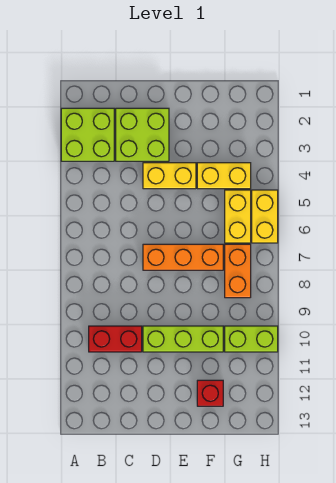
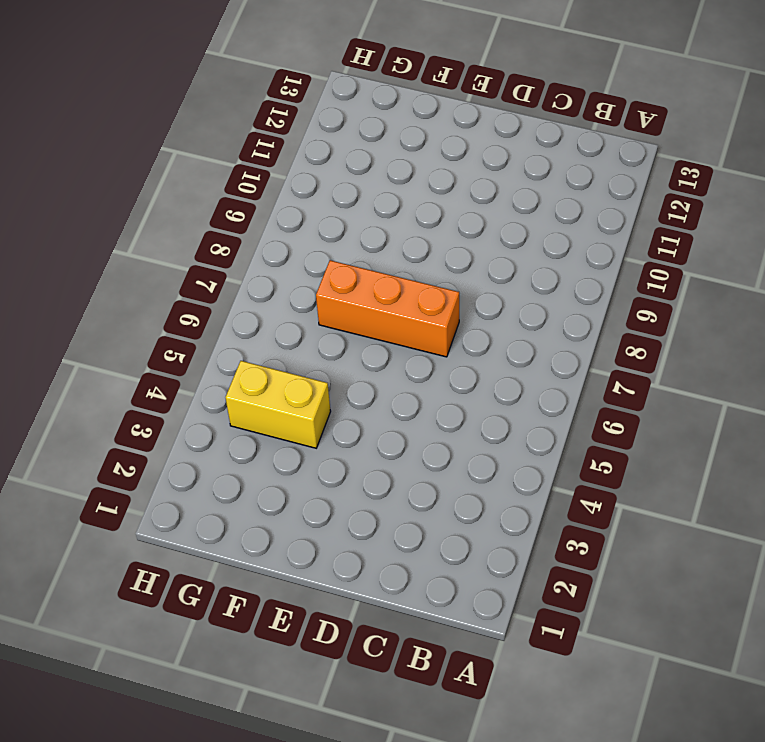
none -> lime brick A2:B3 level 1
none -> red brick B10:C10 level 1
none -> lime brick C2:D3 level 1

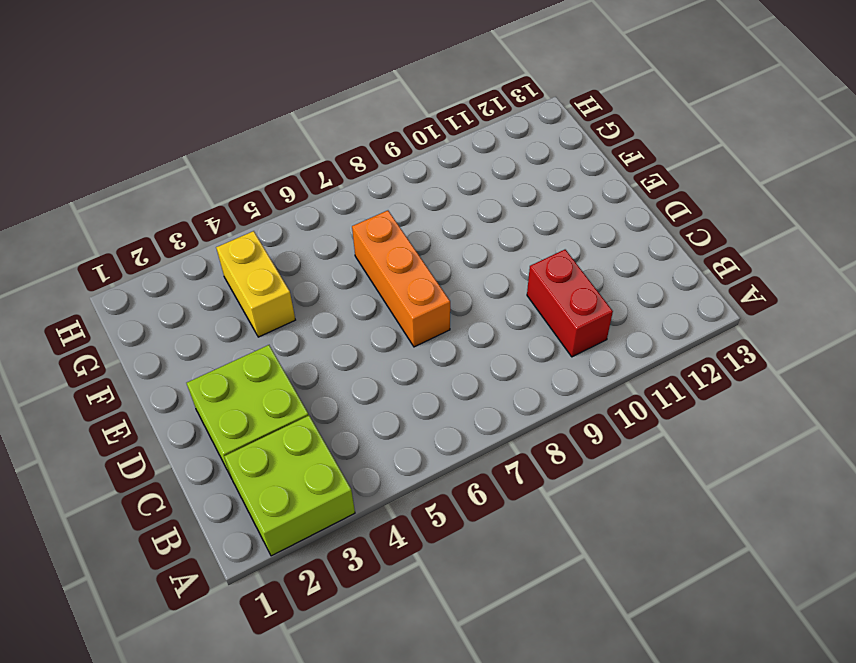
none -> yellow brick D4:E4 level 1
none -> lime brick D10:F10 level 1
none -> red brick F12 level 1

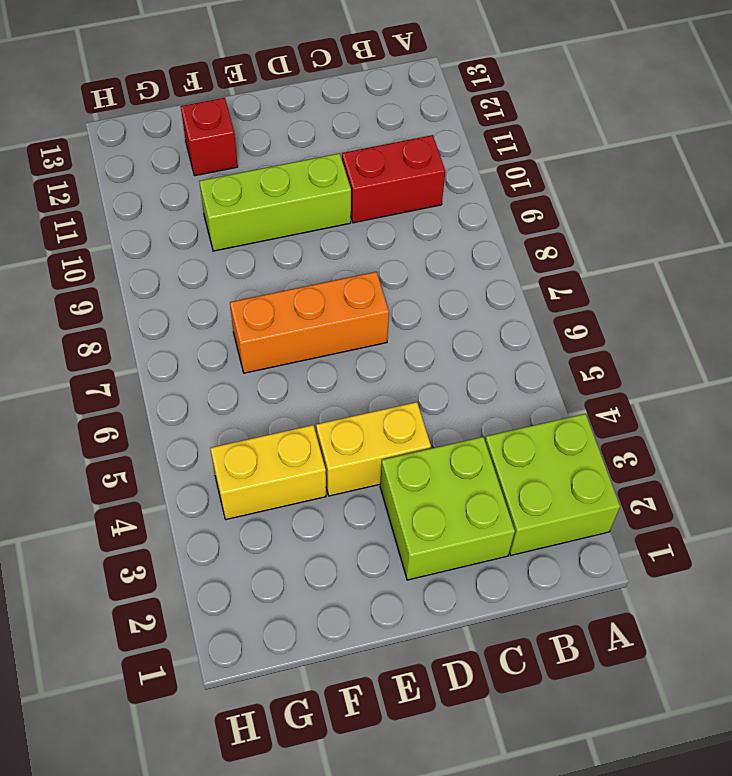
none -> yellow brick G5:G6 level 1
none -> orange brick G7:G8 level 1
none -> lime brick G10:H10 level 1

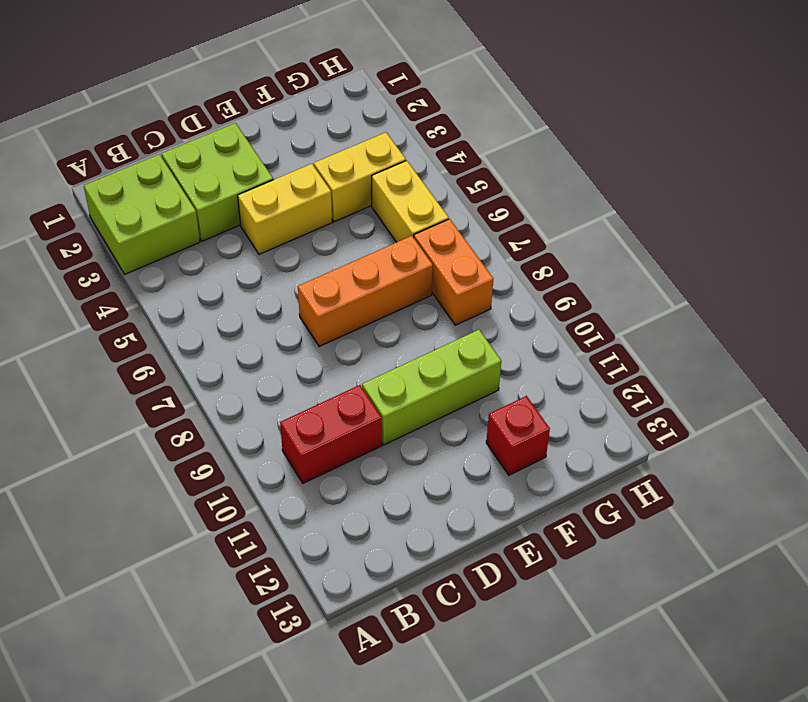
none -> lime brick G10:H10 level 1
none -> yellow brick H5:H6 level 1

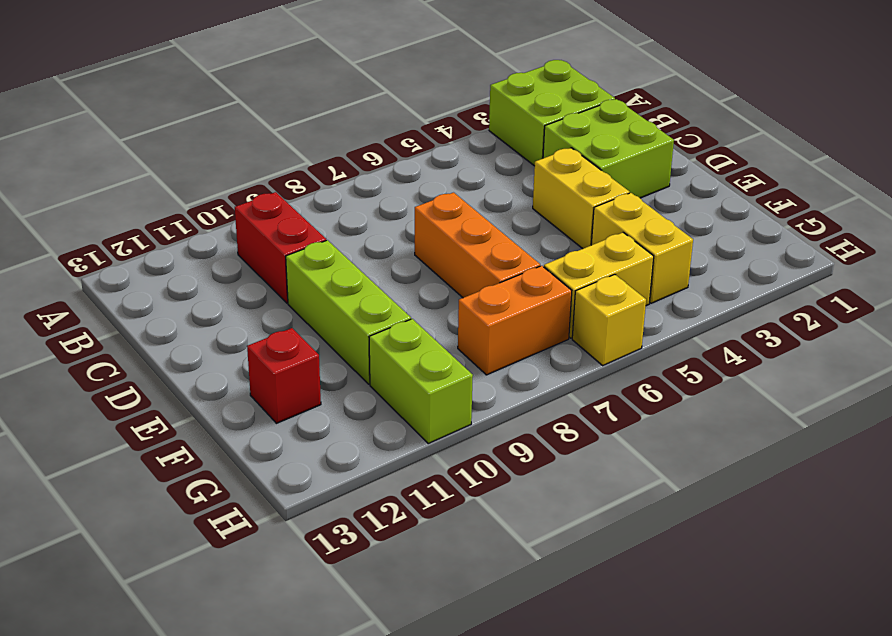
yellow brick H6 level 1 -> yellow brick H5:H6 level 1

